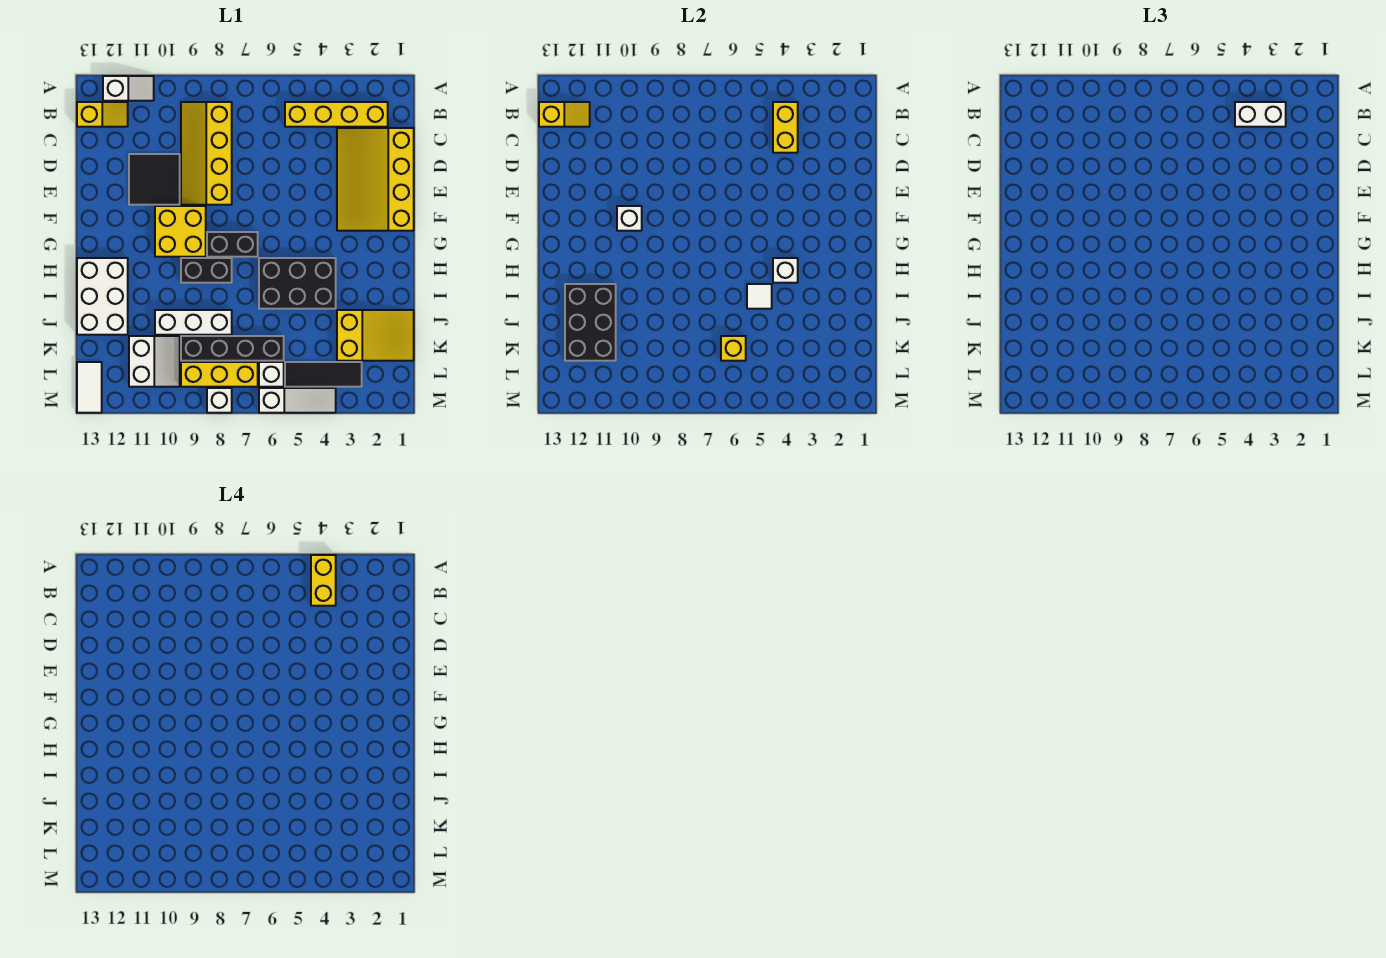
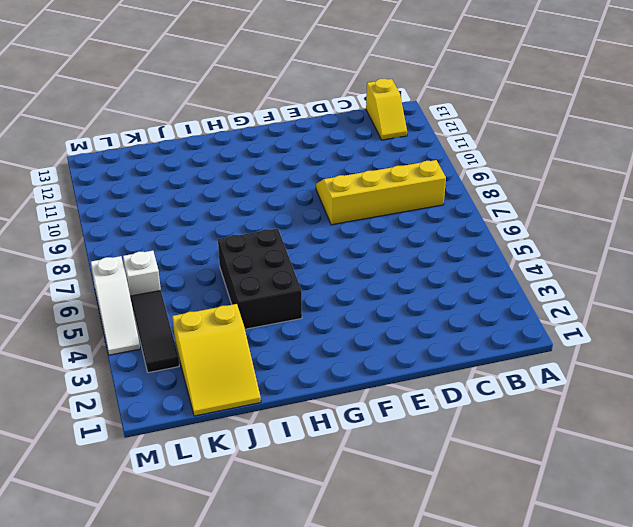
none -> white slope A11:A12 level 1 top 12
none -> yellow brick B2:B5 level 1
none -> yellow slope C1:F3 level 1 top 1
none -> black tile D10:E11 level 1

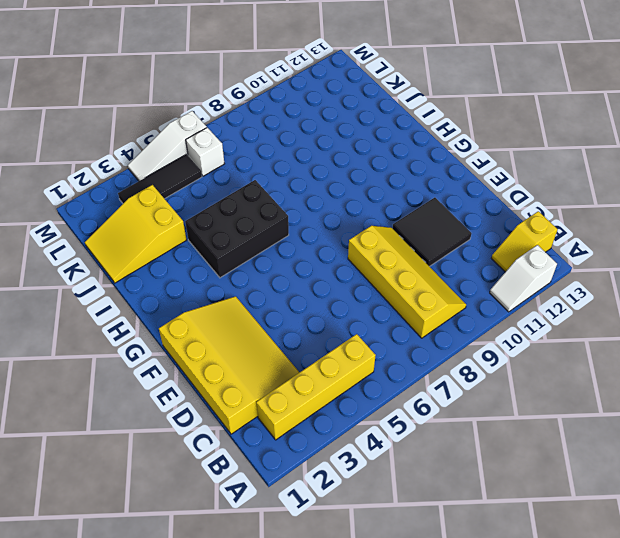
none -> yellow brick F9:G10 level 1
none -> black brick G7:G8 level 1
none -> black brick H8:H9 level 1
none -> white brick H12:J13 level 1

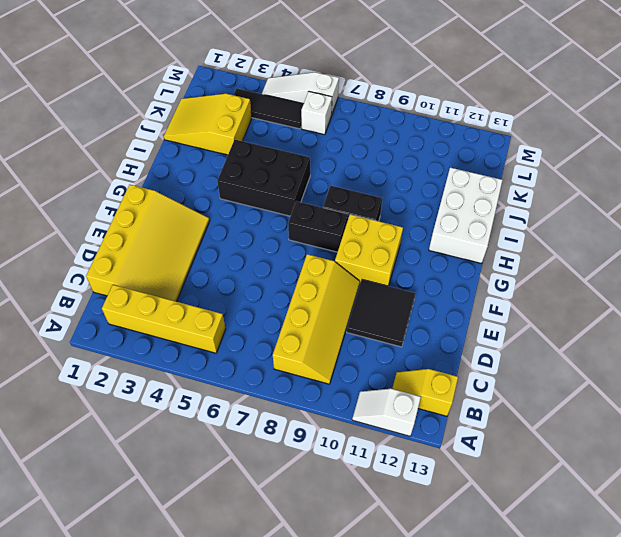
none -> white brick J8:J10 level 1
none -> black brick K6:K9 level 1
none -> white slope K10:L11 level 1 top 11
none -> yellow brick L7:L9 level 1

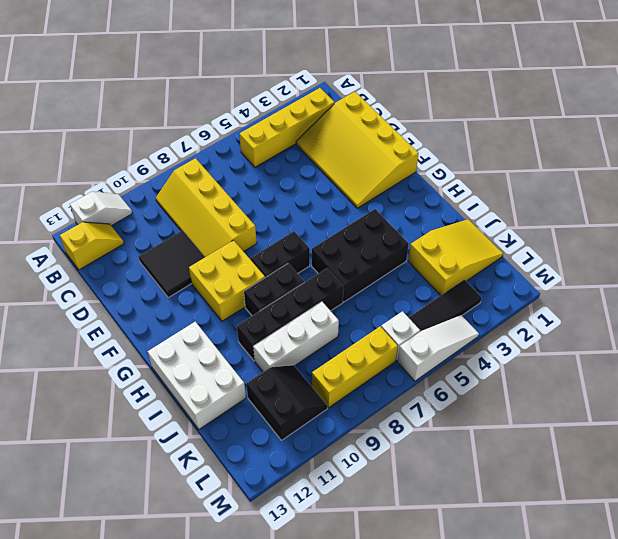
black brick I7:I10 level 1 -> black brick K6:K9 level 1
black slope K10:L11 level 1 top 11 -> white slope K10:L11 level 1 top 11
none -> white tile L13:M13 level 1
none -> white brick M8 level 1
none -> yellow brick B4:C4 level 2
none -> yellow slope B12:B13 level 2 top 13

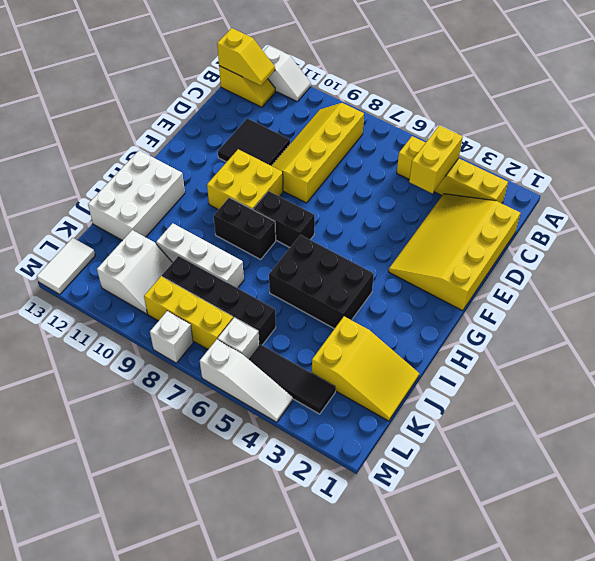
none -> white brick F10 level 2
none -> white brick H4 level 2
none -> white tile I5 level 2
none -> black brick I11:K12 level 2

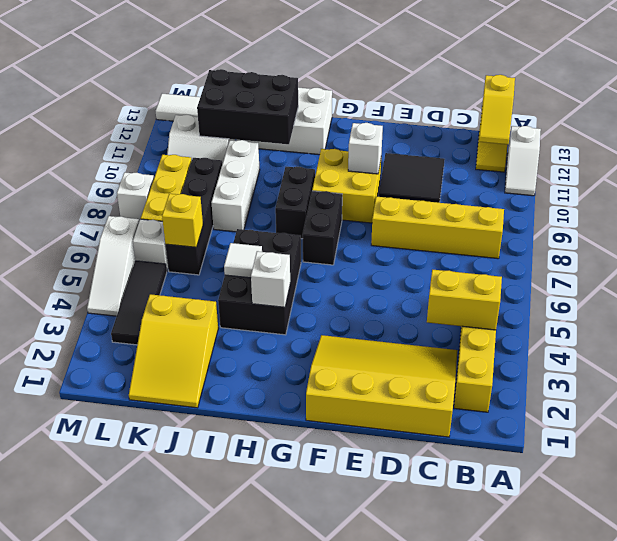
none -> white brick B3:B4 level 3
none -> yellow brick A4:B4 level 4

